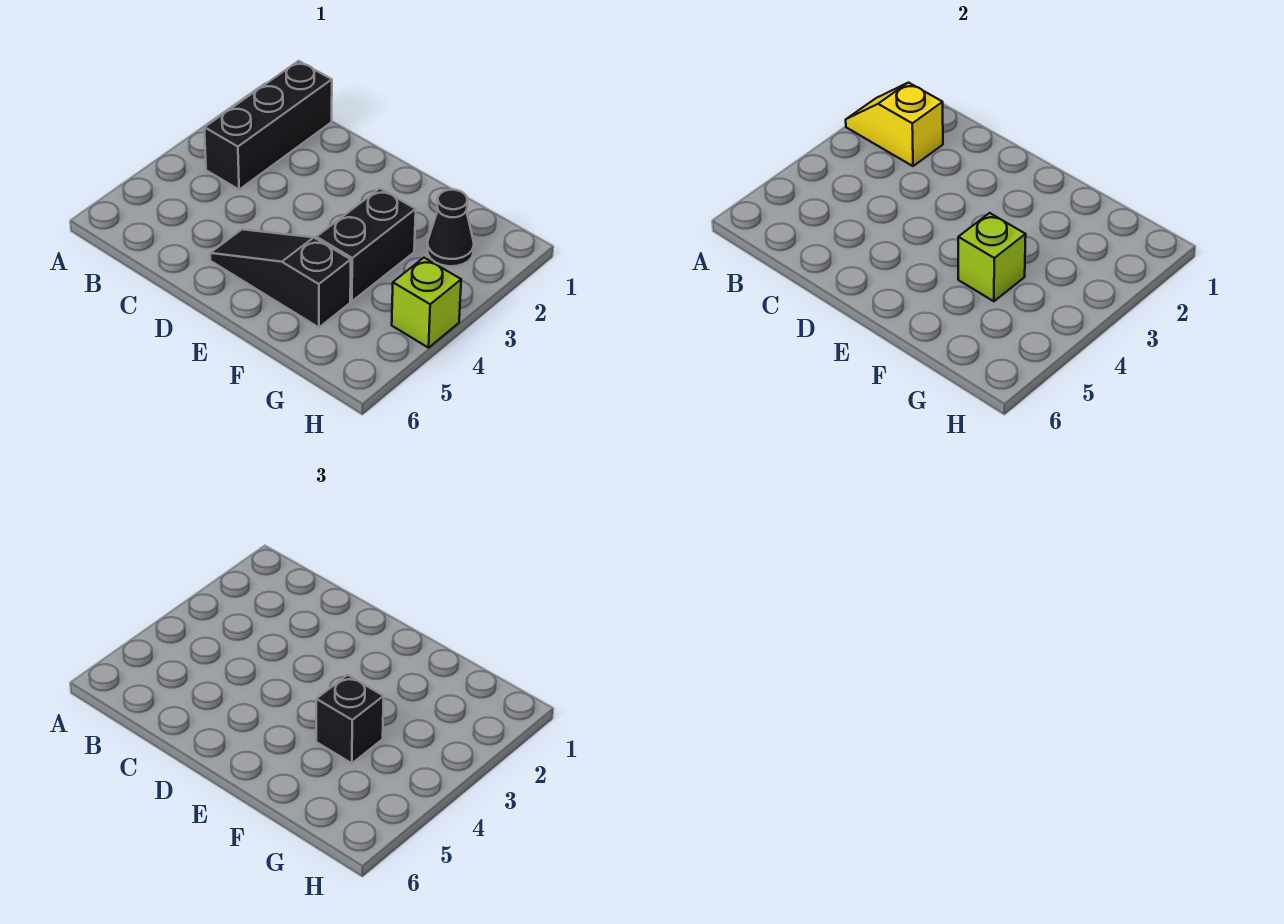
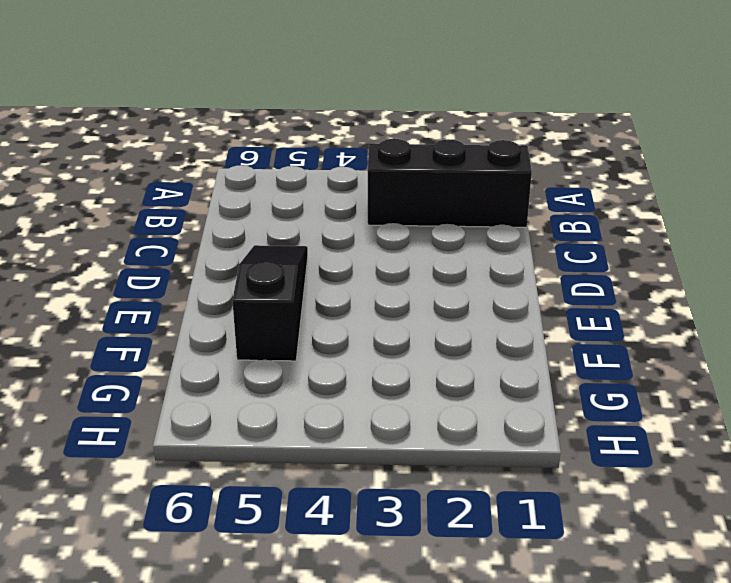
none -> black brick F3:F4 level 1
none -> black cone G2 level 1

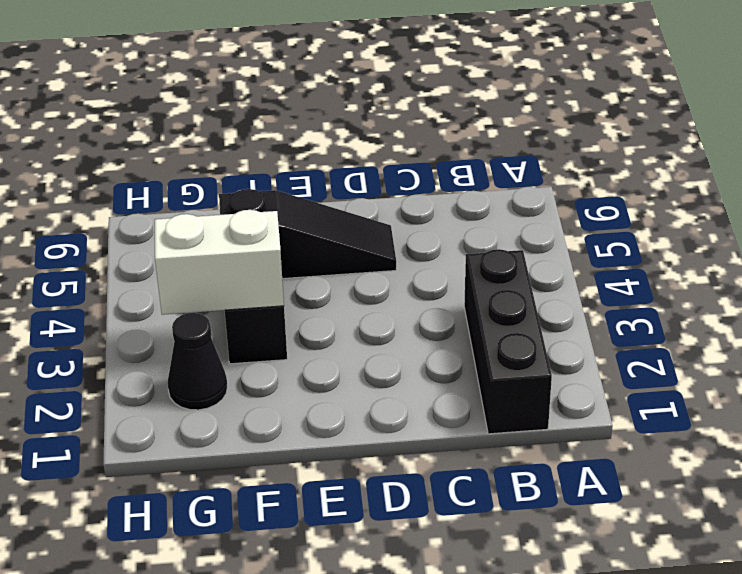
white brick F3:G3 level 2 -> none
none -> lime brick H4 level 1
none -> yellow slope A2:B2 level 2 top B

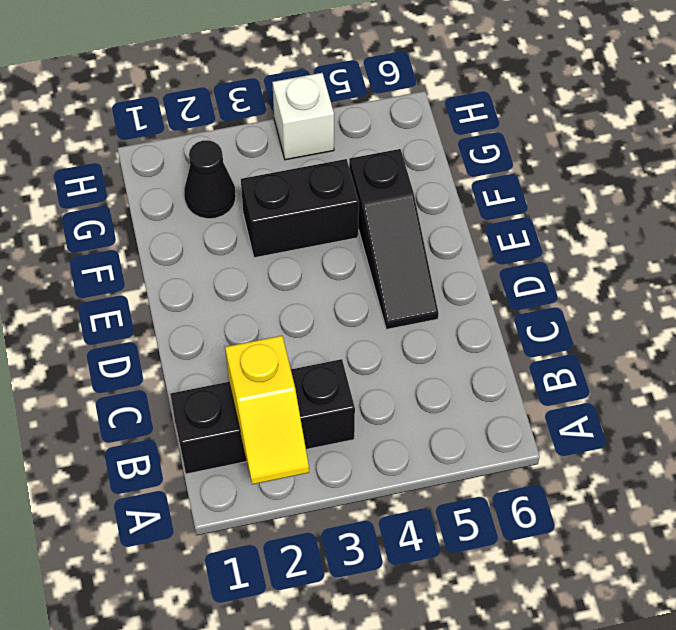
white brick H4 level 1 -> lime brick H4 level 1
none -> lime brick F4 level 2
none -> black brick F4 level 3

